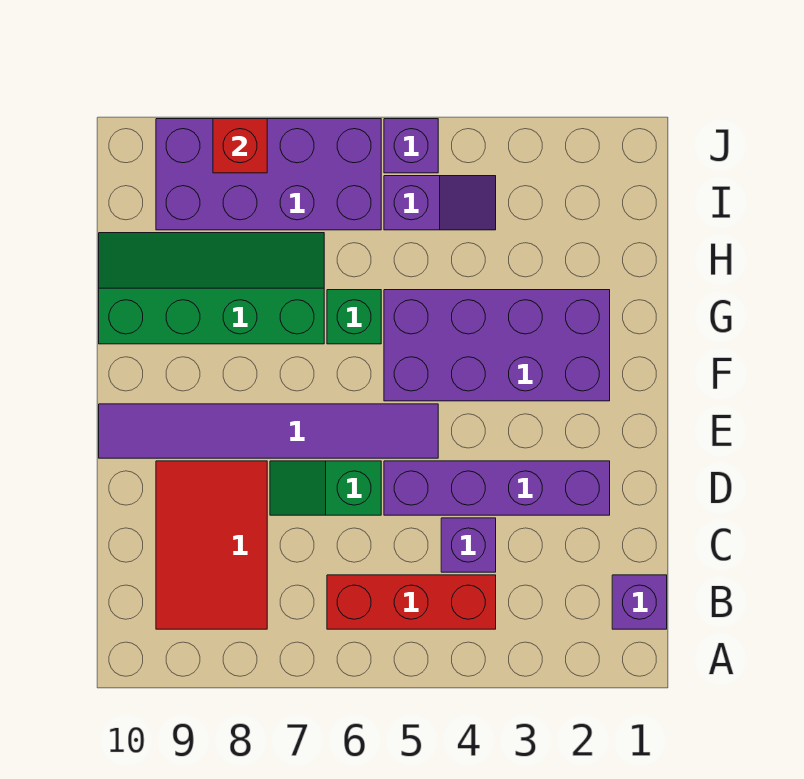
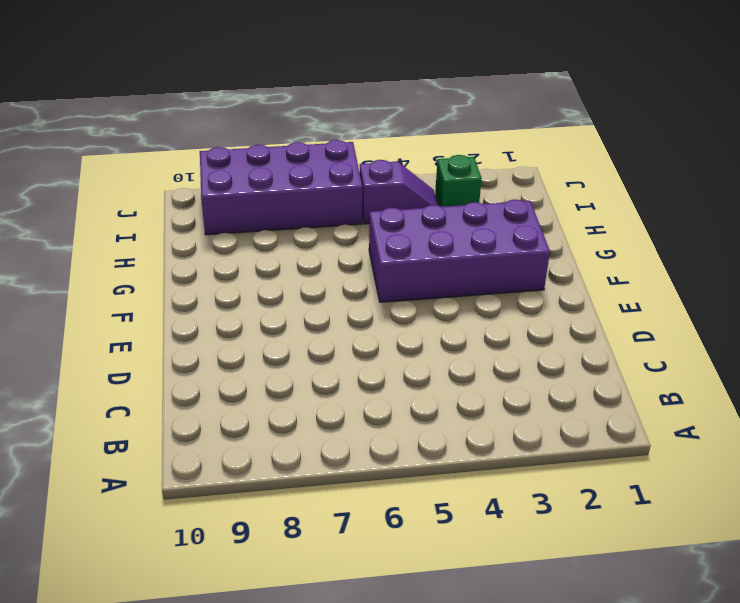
green brick I3 level 1 -> green brick G6 level 1
none -> purple brick B1 level 1
none -> red brick B4:B6 level 1
none -> red tile B8:D9 level 1

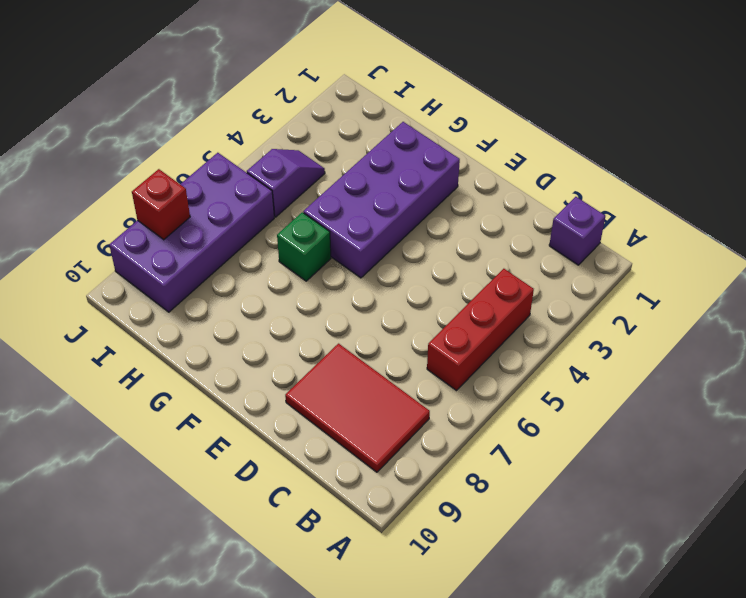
none -> purple brick C4 level 1
none -> purple brick D2:D5 level 1
none -> green slope D6:D7 level 1 top 6

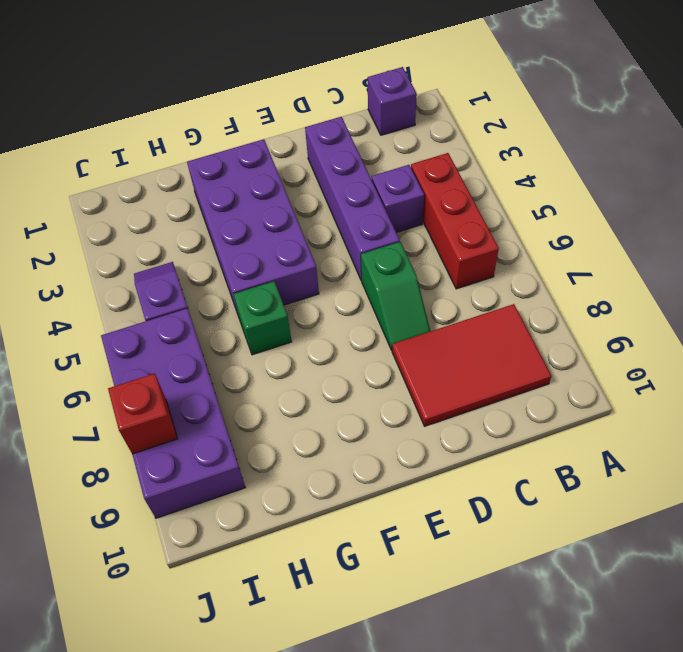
none -> purple tile E5:E10 level 1
none -> green slope G7:H10 level 1 top G
none -> purple brick J5 level 1

